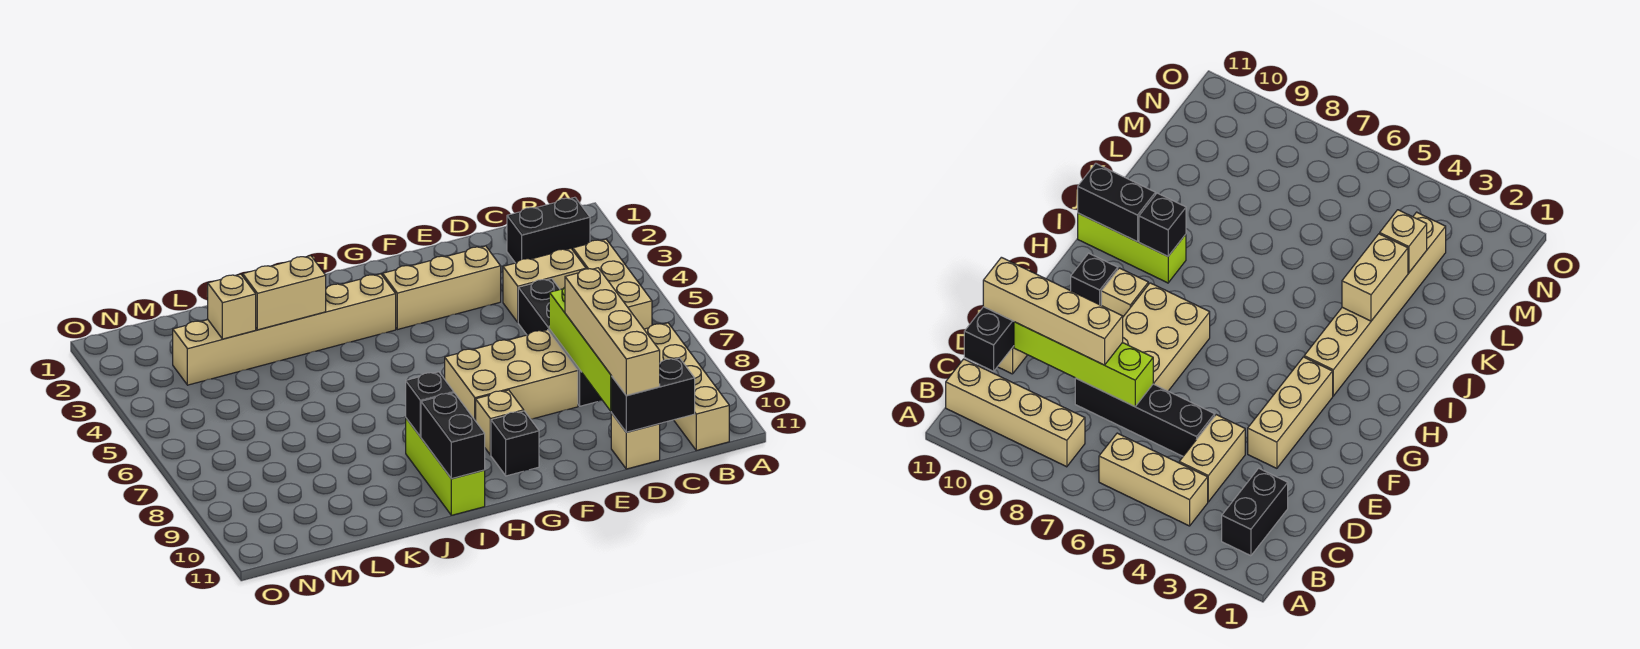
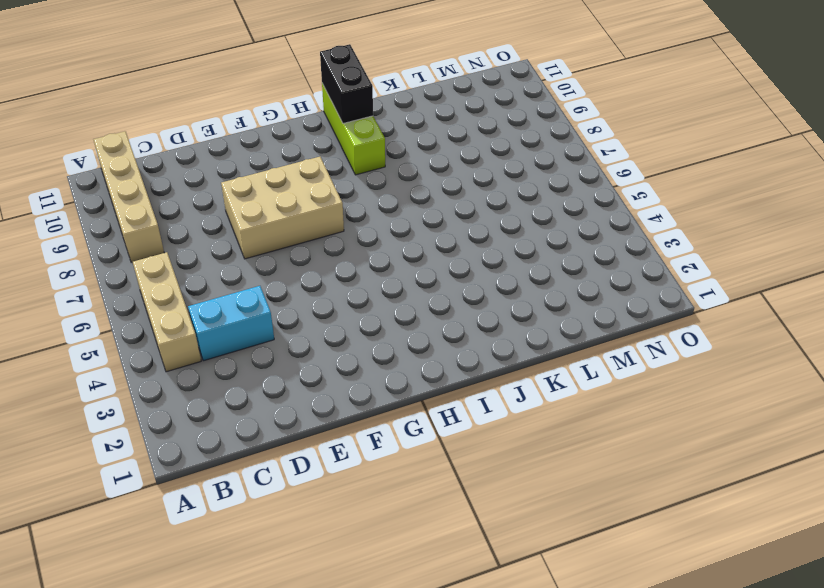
cyan brick C4:D4 level 1 -> tan brick C4:D4 level 1
none -> black brick B2:C2 level 1
none -> black brick D5:D8 level 1
none -> tan brick D11 level 1

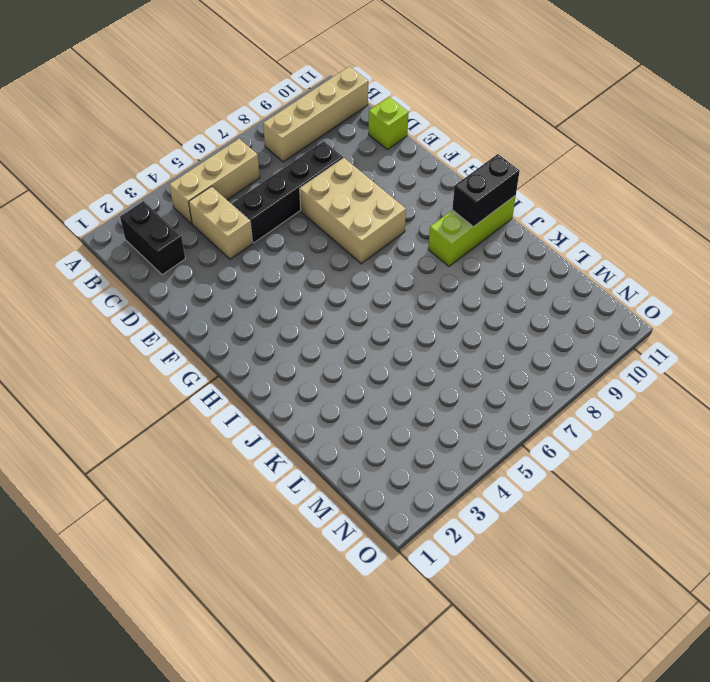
lime brick D11 level 1 -> tan brick D11 level 1
none -> tan brick E3:G3 level 1
none -> tan brick G9 level 1
none -> black brick G10 level 1

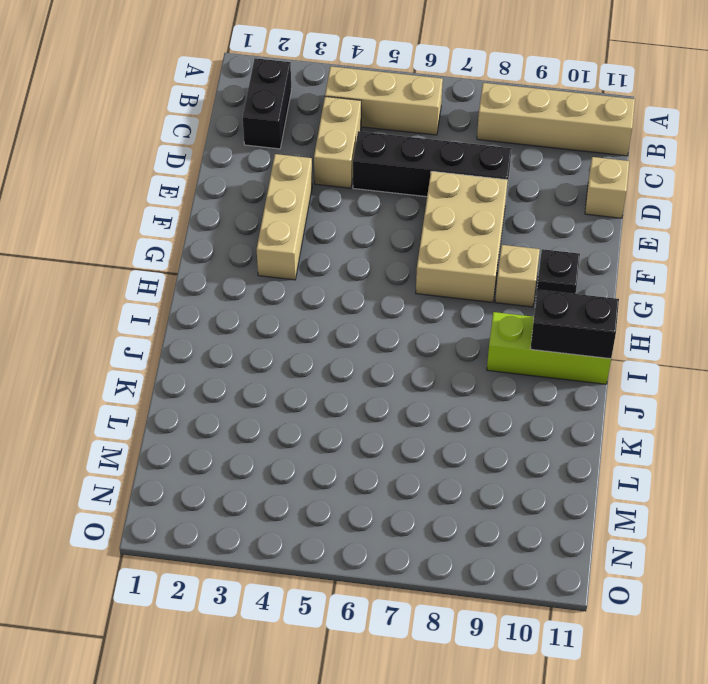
none -> tan brick H3:M3 level 1
none -> black brick C11:D11 level 2
none -> lime brick D7:D10 level 2

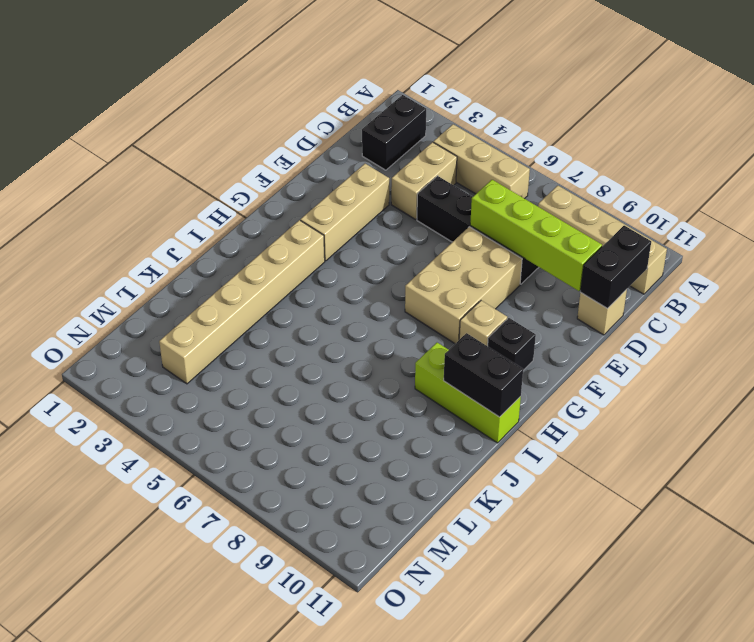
none -> black brick I9 level 2
none -> tan brick J3:K3 level 2
none -> tan brick L3 level 2

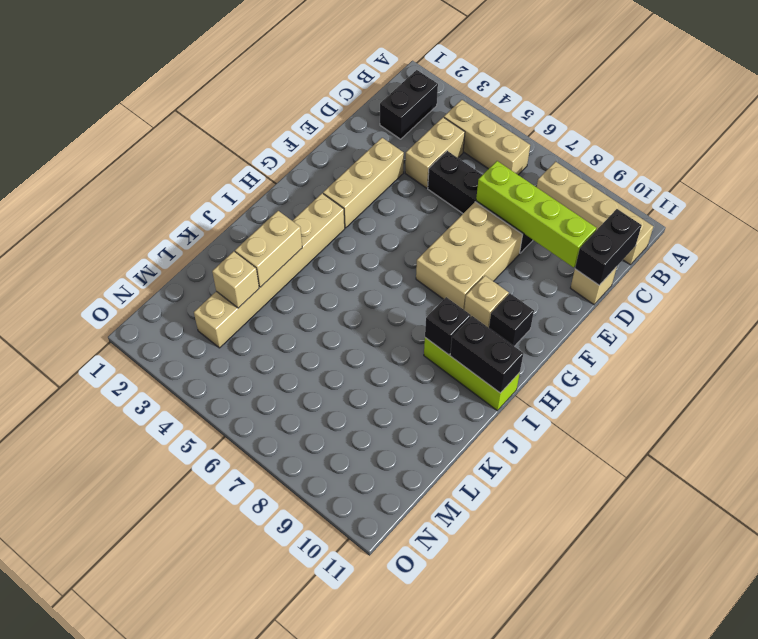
none -> tan brick D8:D11 level 3

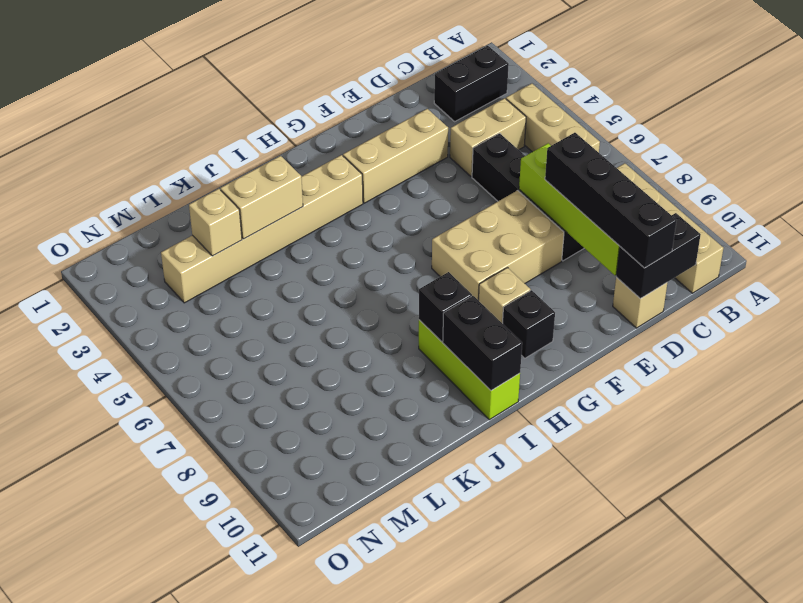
black brick D8:D11 level 3 -> tan brick D8:D11 level 3

